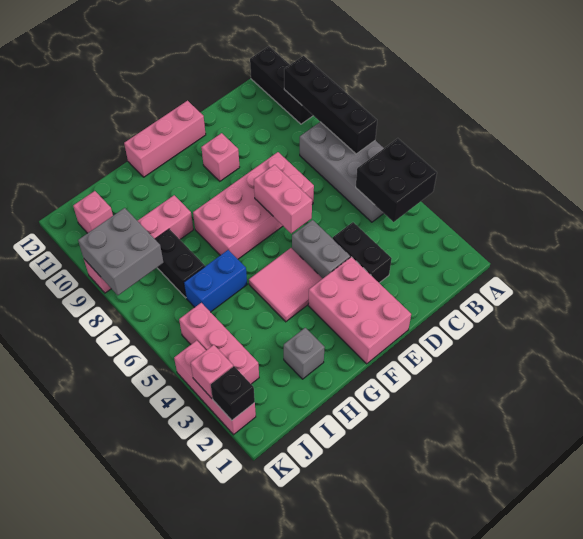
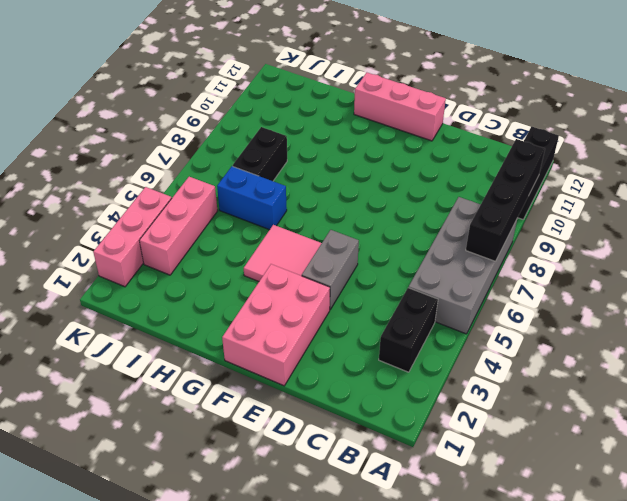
black brick B3:B4 level 1 -> black brick D3:D4 level 1
none -> pink brick D7:G8 level 1
none -> pink brick E10 level 1
none -> grey brick H2 level 1

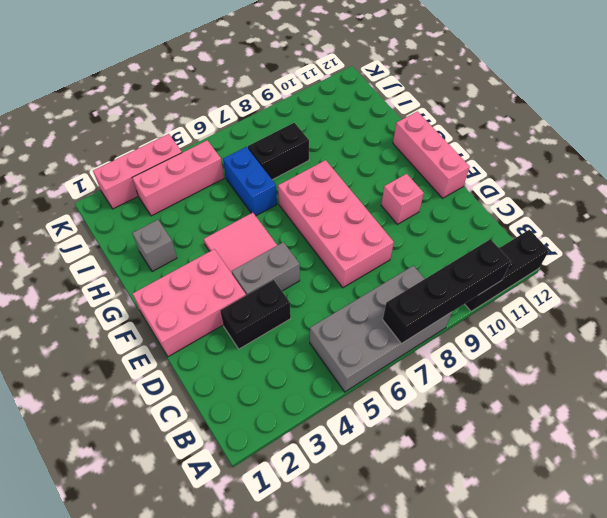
none -> pink brick H9:K9 level 1
none -> pink brick J11 level 1
none -> black brick A4:B5 level 2

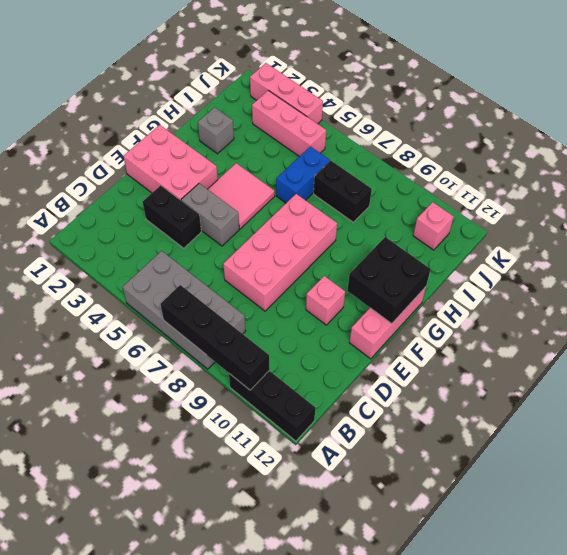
black brick F11:G12 level 2 -> black brick A4:B5 level 2
none -> pink brick H9:K9 level 1
none -> pink brick E6:E7 level 2
none -> grey brick J8:K9 level 2

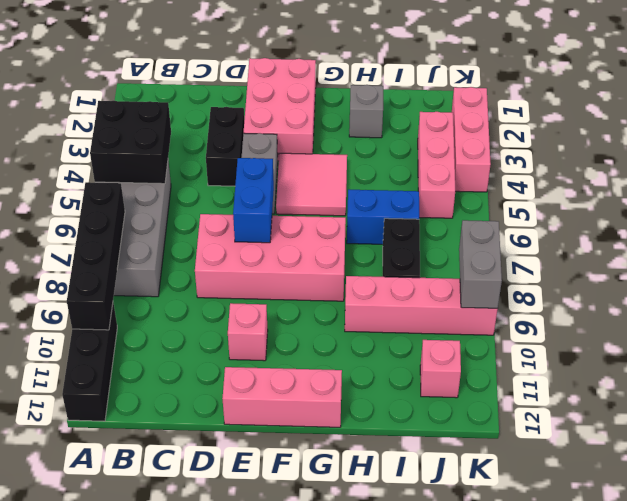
blue brick E6:E7 level 2 -> pink brick E6:E7 level 2
grey brick K8:K9 level 2 -> grey brick J8:K9 level 2
none -> black brick K2 level 2
none -> pink brick K3 level 2

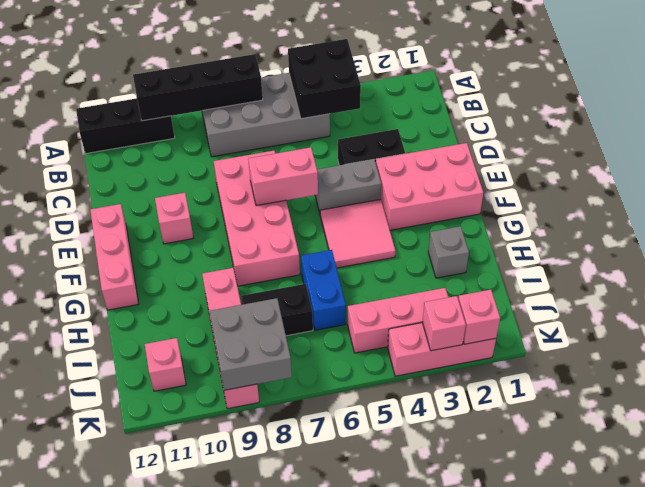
pink brick K2 level 2 -> black brick K2 level 2

